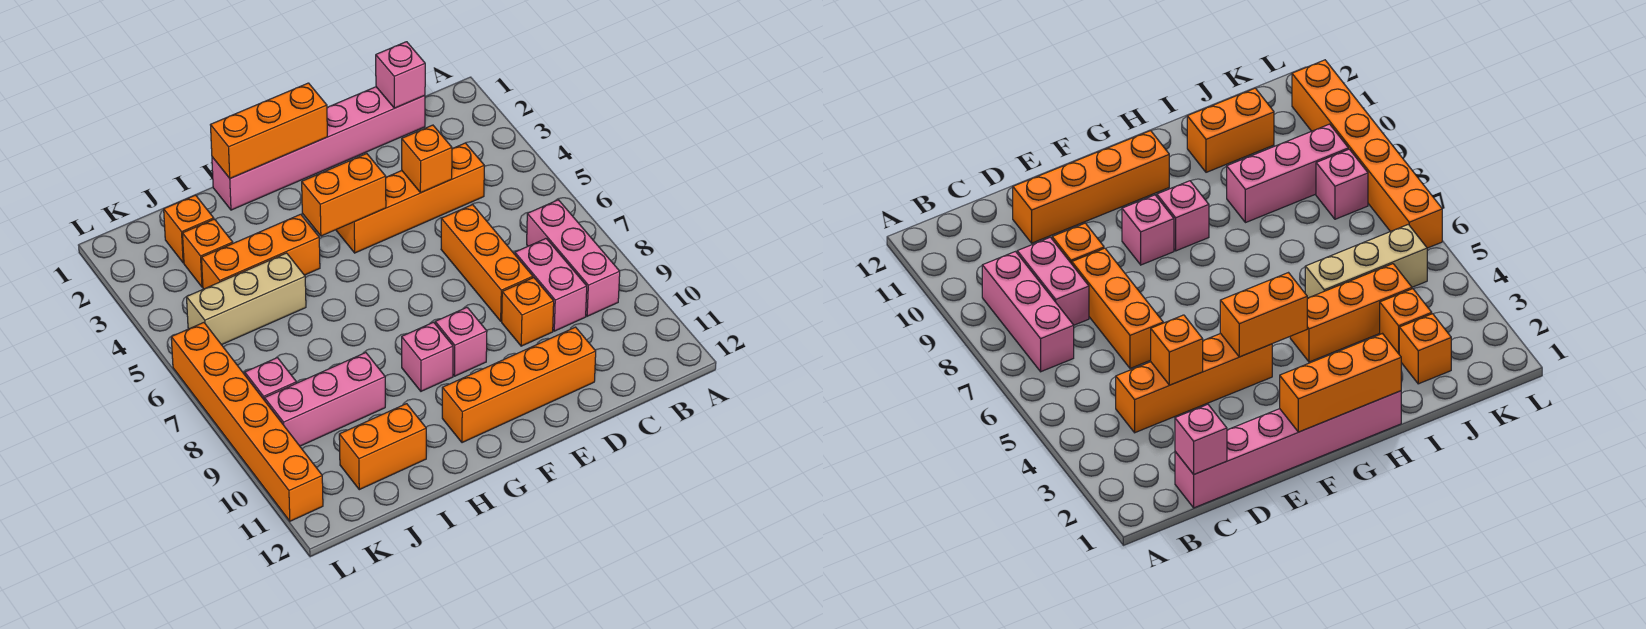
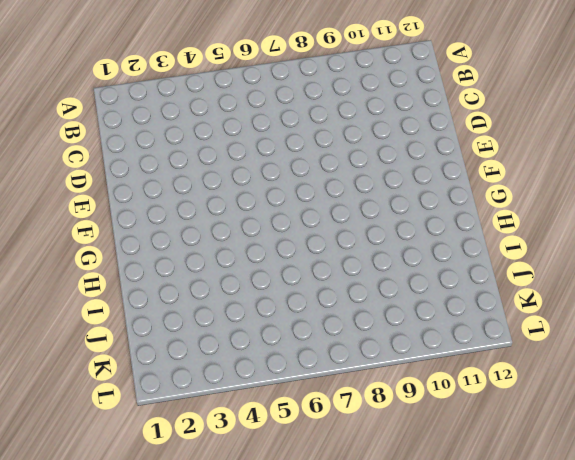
none -> pink brick B7:B9 level 1
none -> pink brick C1:H1 level 1
none -> orange brick C4:F4 level 1

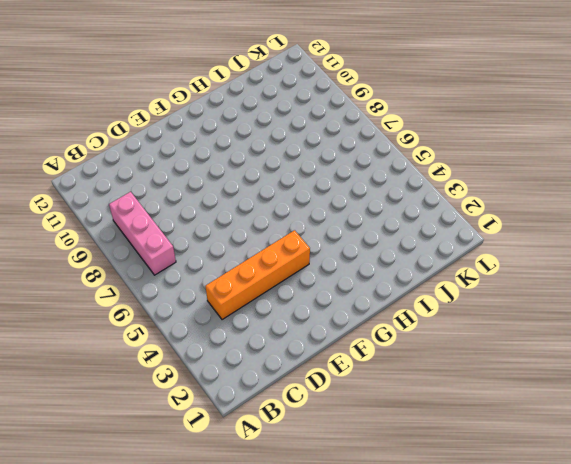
none -> pink brick C1:H1 level 1
none -> pink brick C8:C9 level 1
none -> orange brick D6:D8 level 1

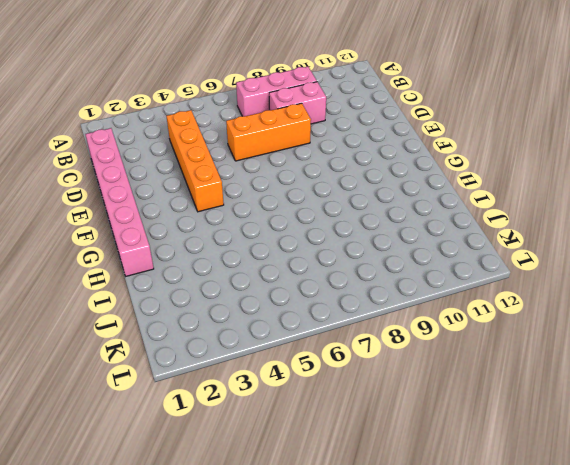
none -> orange brick D9 level 1
none -> orange brick D11:G11 level 1
none -> pink brick F9 level 1

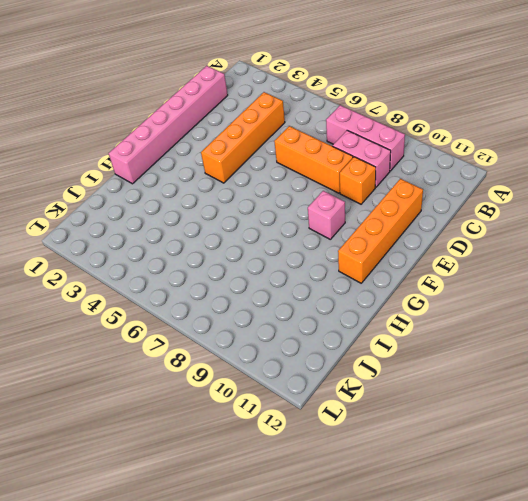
none -> pink brick G9 level 1
none -> orange brick H4:J4 level 1
none -> tan brick I5:K5 level 1

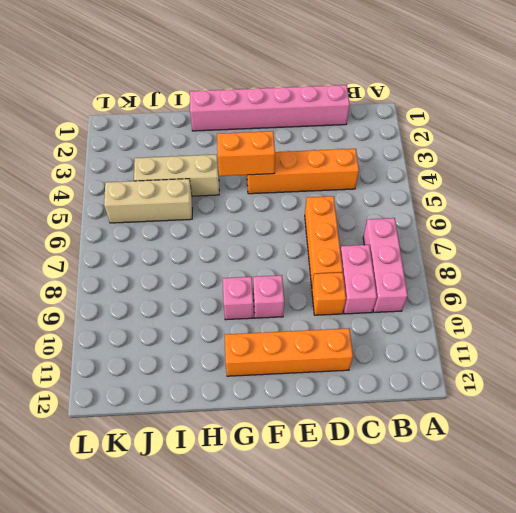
tan brick H4:J4 level 1 -> orange brick H4:J4 level 1
none -> pink brick I9:K9 level 1
none -> orange brick I11:J11 level 1
none -> orange brick J2 level 1

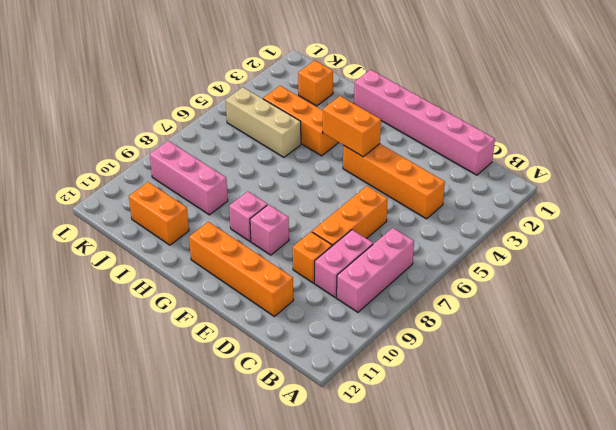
none -> orange brick J3 level 1
none -> pink brick K8 level 1
none -> orange brick L6:L11 level 1

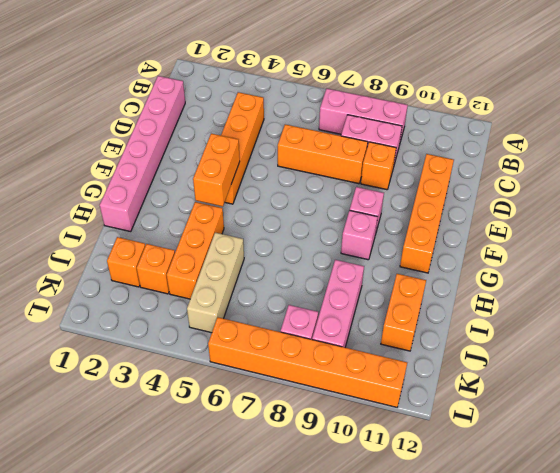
none -> pink brick C1 level 2
none -> orange brick D4 level 2
none -> orange brick F1:H1 level 2

